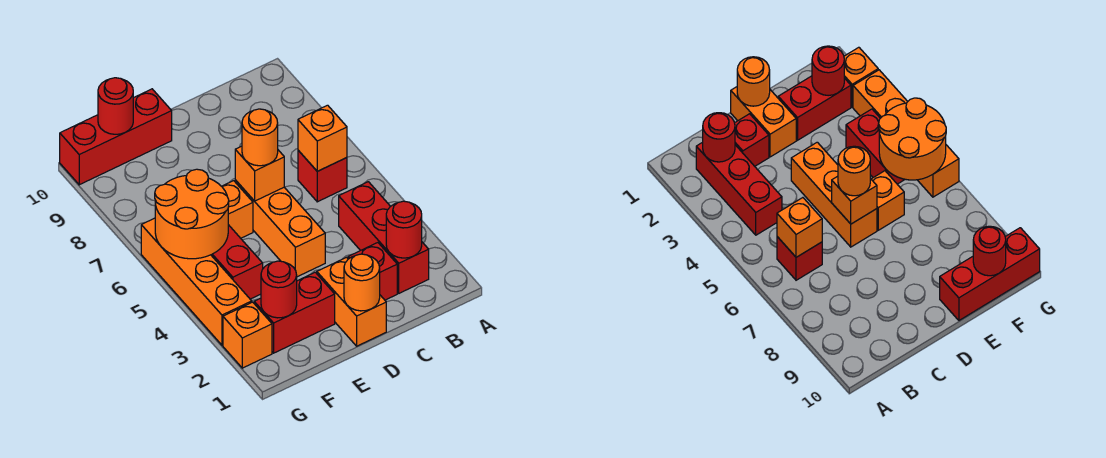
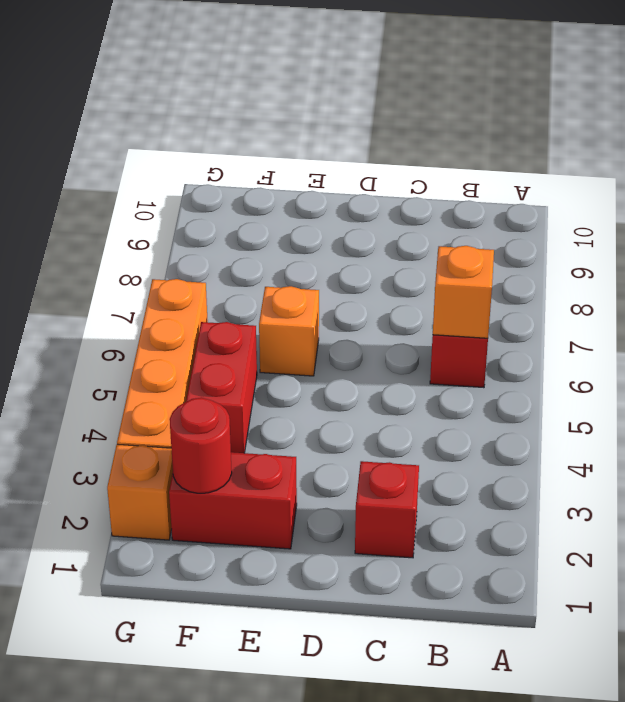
none -> red brick B2:B4 level 1
none -> orange brick D1:D2 level 1
none -> orange brick D4:D6 level 1

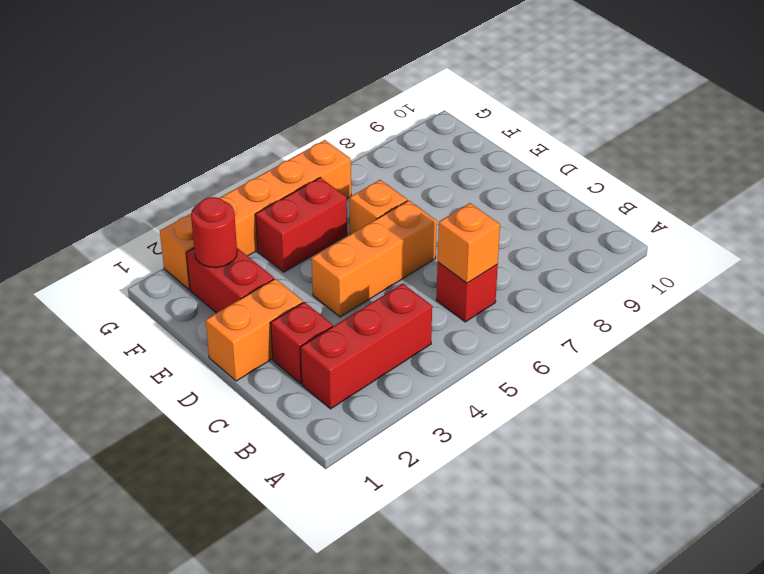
none -> red brick E10:G10 level 1
none -> red round brick B2 level 2
none -> orange round brick D1 level 2

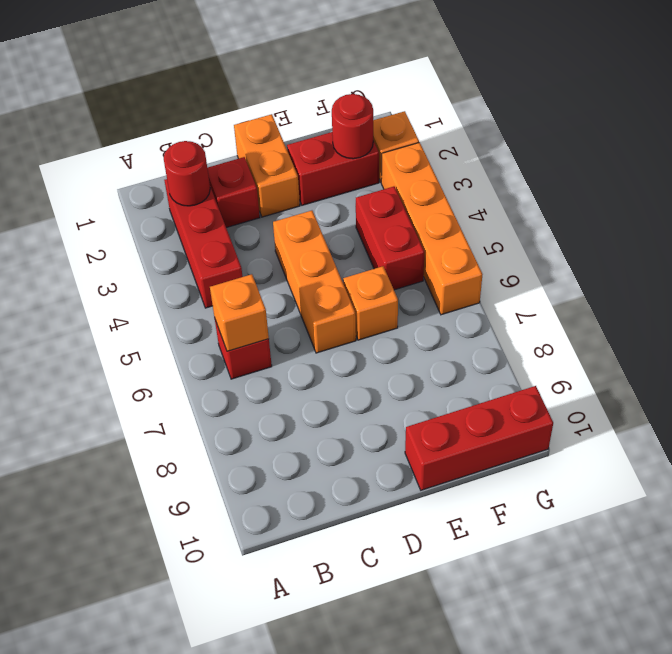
none -> orange round brick D1 level 2
none -> orange brick D6 level 2
none -> orange round brick F5:G6 level 2

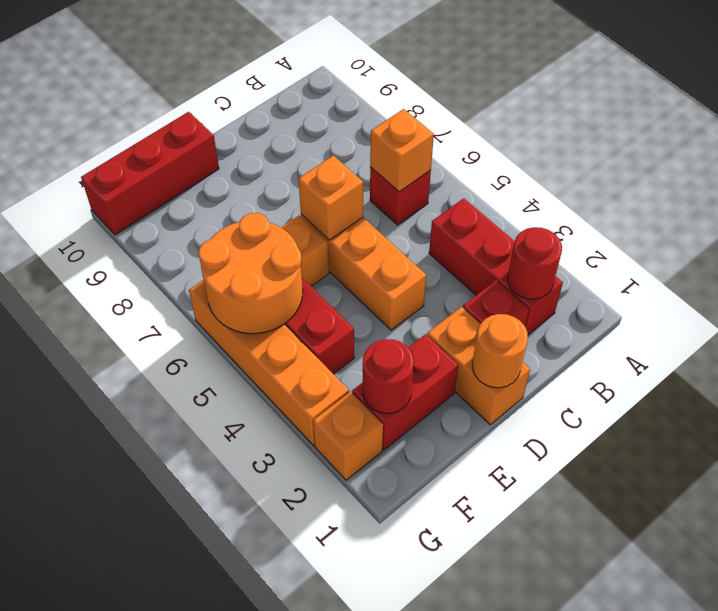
none -> red round brick F10 level 2
none -> orange round brick D6 level 3

